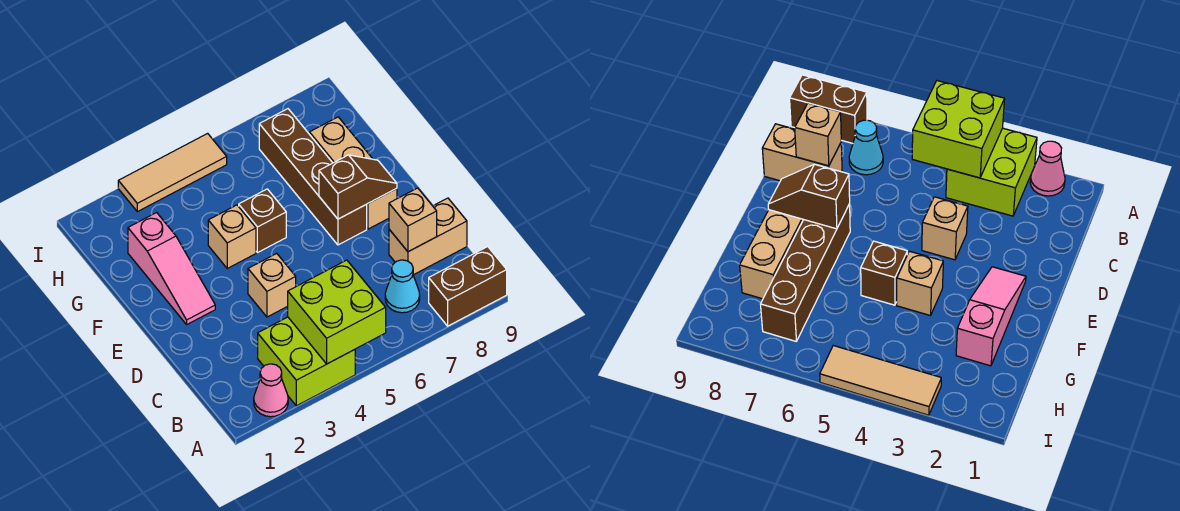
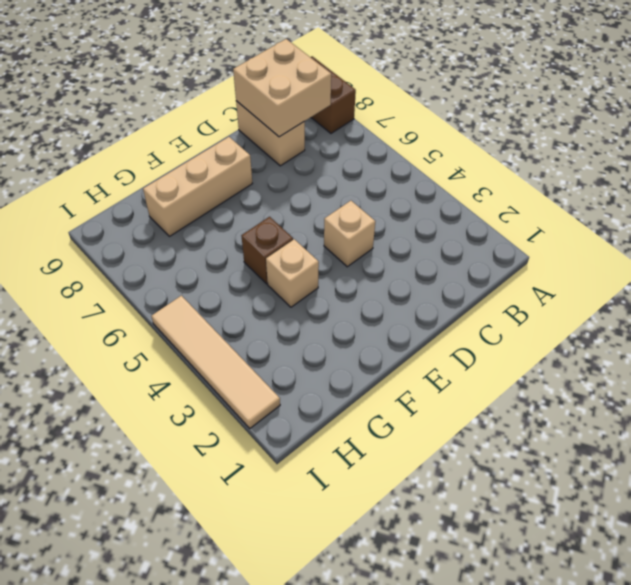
tan brick B8:C9 level 2 -> tan brick C8 level 2
tan tile I2:I5 level 1 -> tan tile I3:I5 level 1
none -> pink cone A2 level 1
none -> lime brick A3:B4 level 1
none -> cyan cone B7 level 1

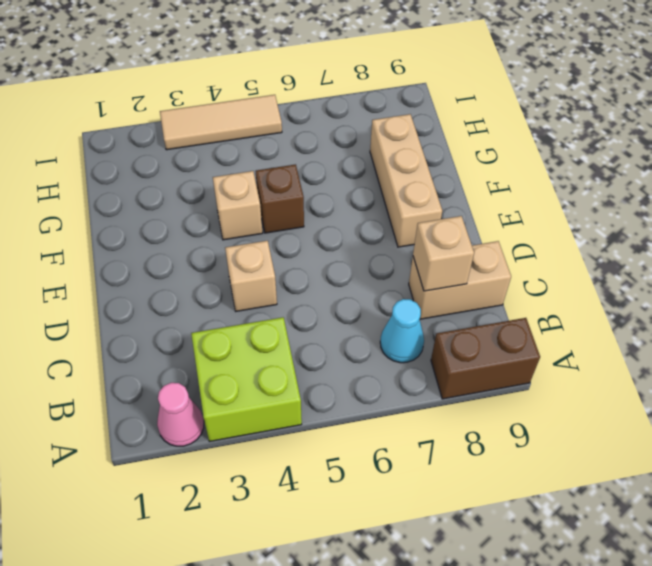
none -> pink slope E2:G2 level 1 top G
none -> brown brick E7:H7 level 1
none -> lime brick A4:B5 level 2

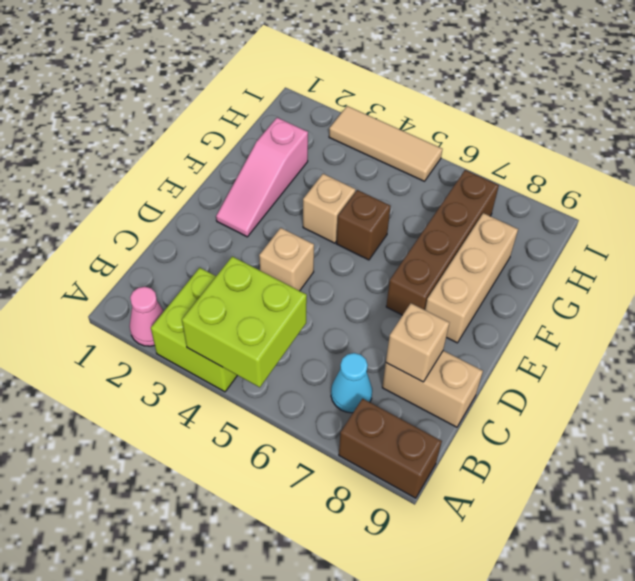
none -> brown slope E7:E8 level 2 top 7

